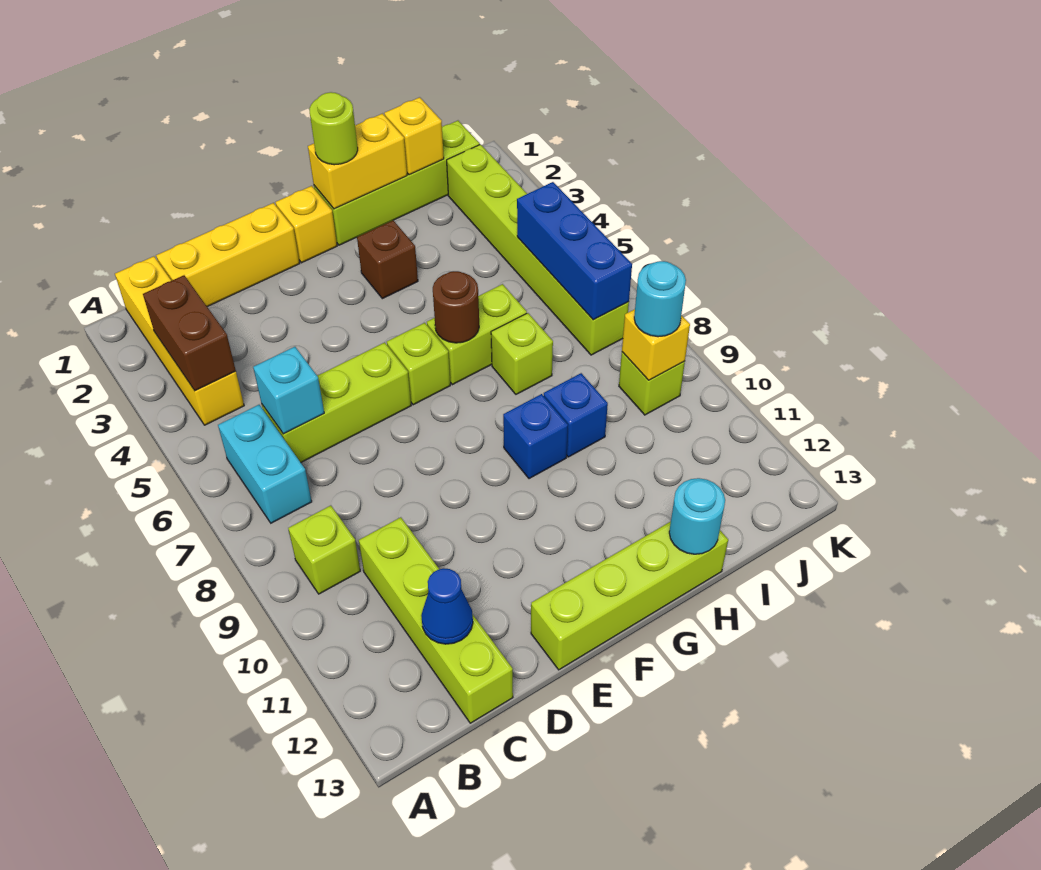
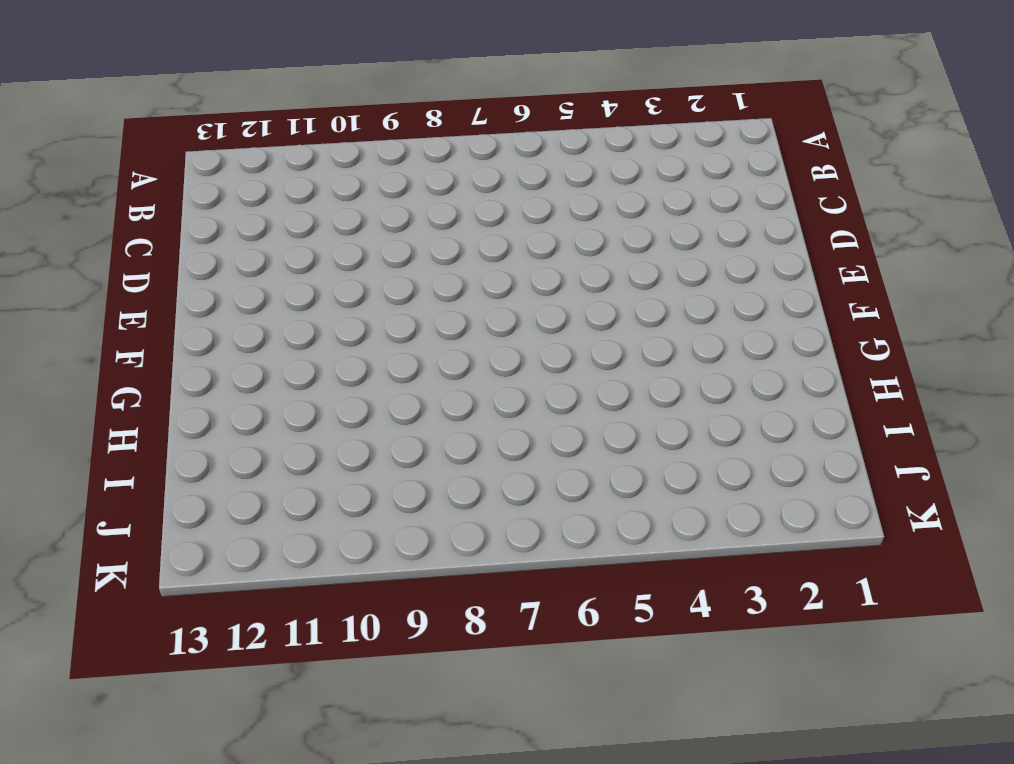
none -> yellow brick B1:B4 level 1
none -> cyan brick B6:B7 level 1
none -> lime brick B9 level 1

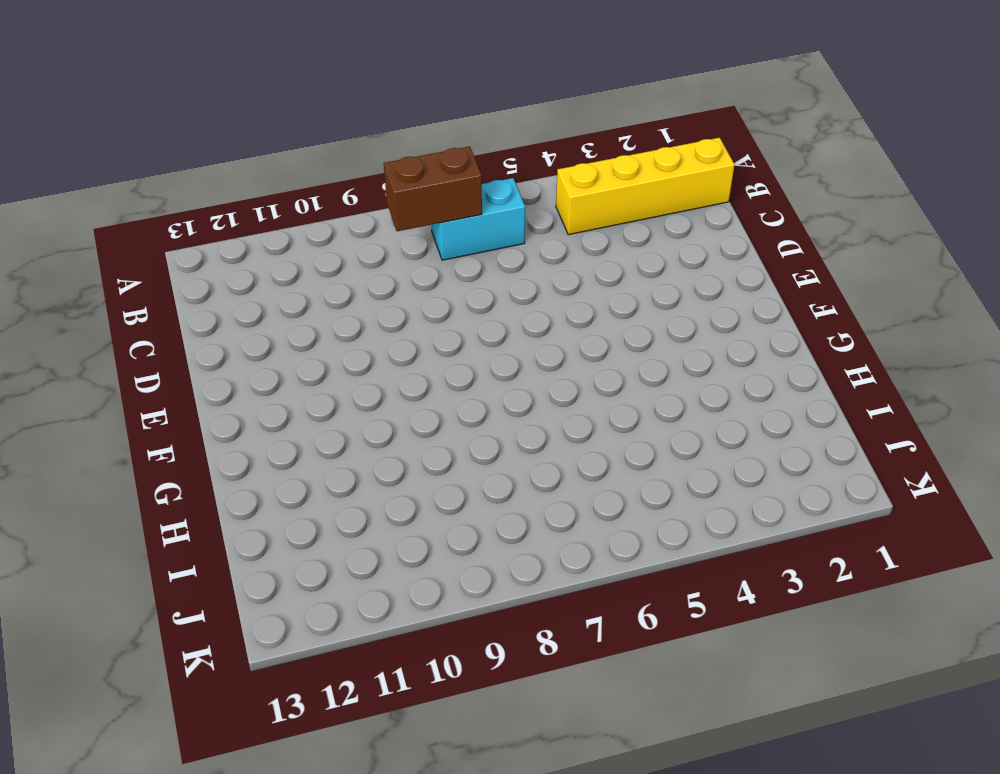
brown brick B7:B8 level 2 -> brown brick B3:B4 level 2
none -> lime brick B9 level 1
none -> yellow brick C1:E1 level 1
none -> lime brick C6:E6 level 1

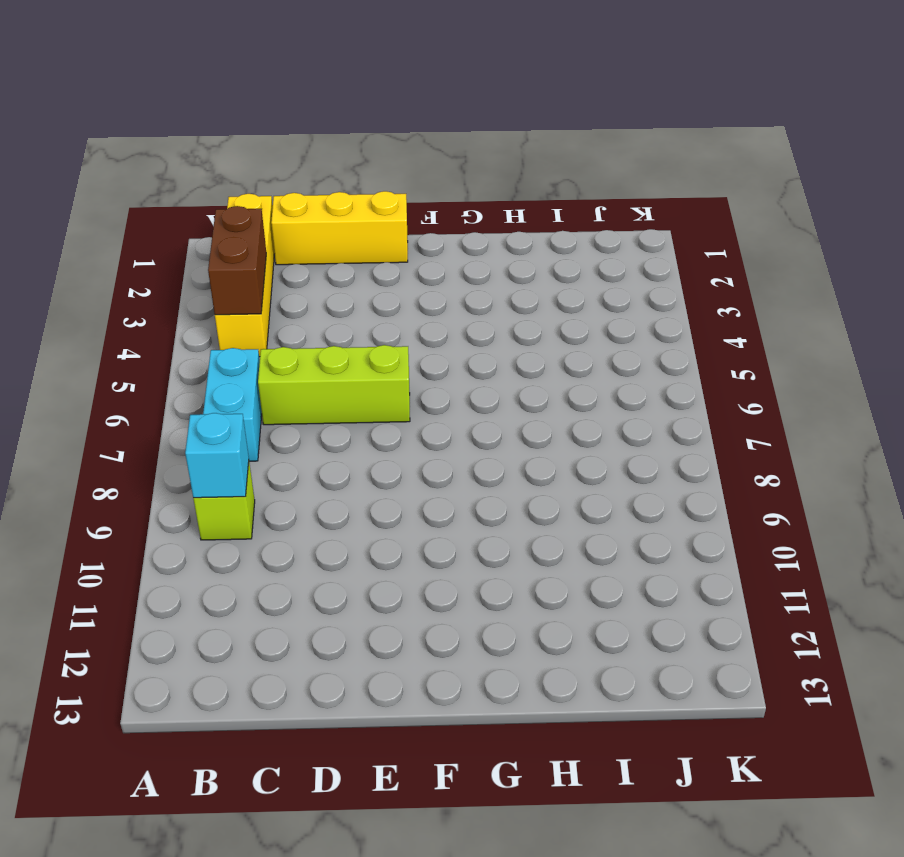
cyan brick B9 level 2 -> cyan brick C6 level 2
none -> lime brick C10:C13 level 1
none -> lime brick E13:H13 level 1
none -> yellow brick F1 level 1

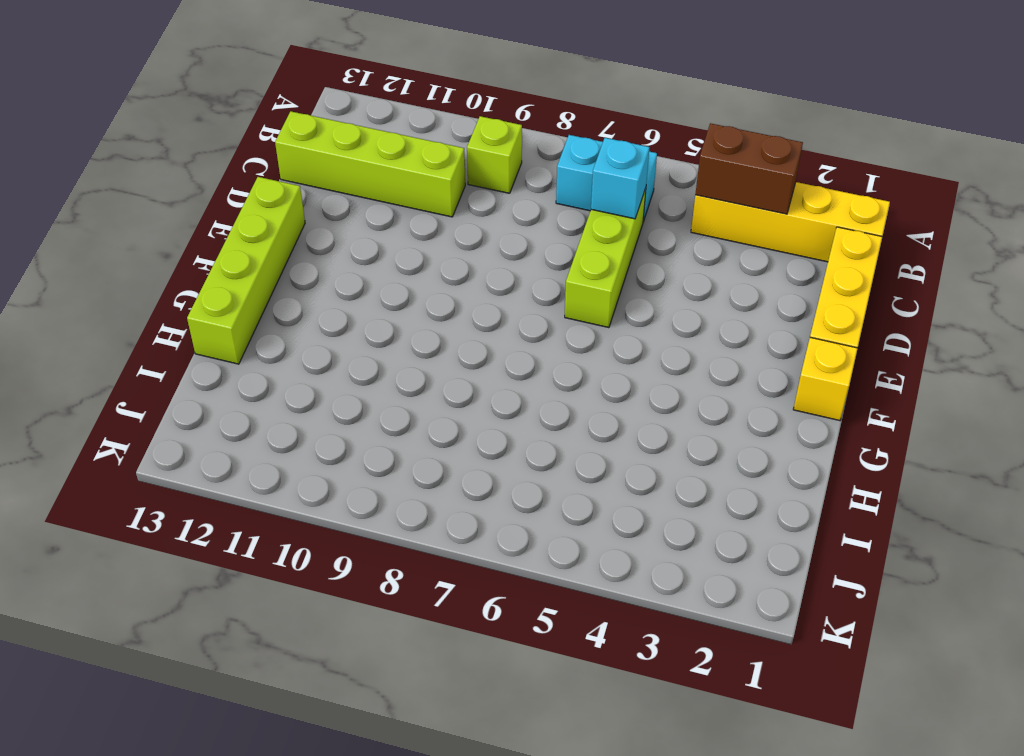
none -> lime brick F6 level 1
none -> lime brick G1:J1 level 1
none -> brown brick G3 level 1

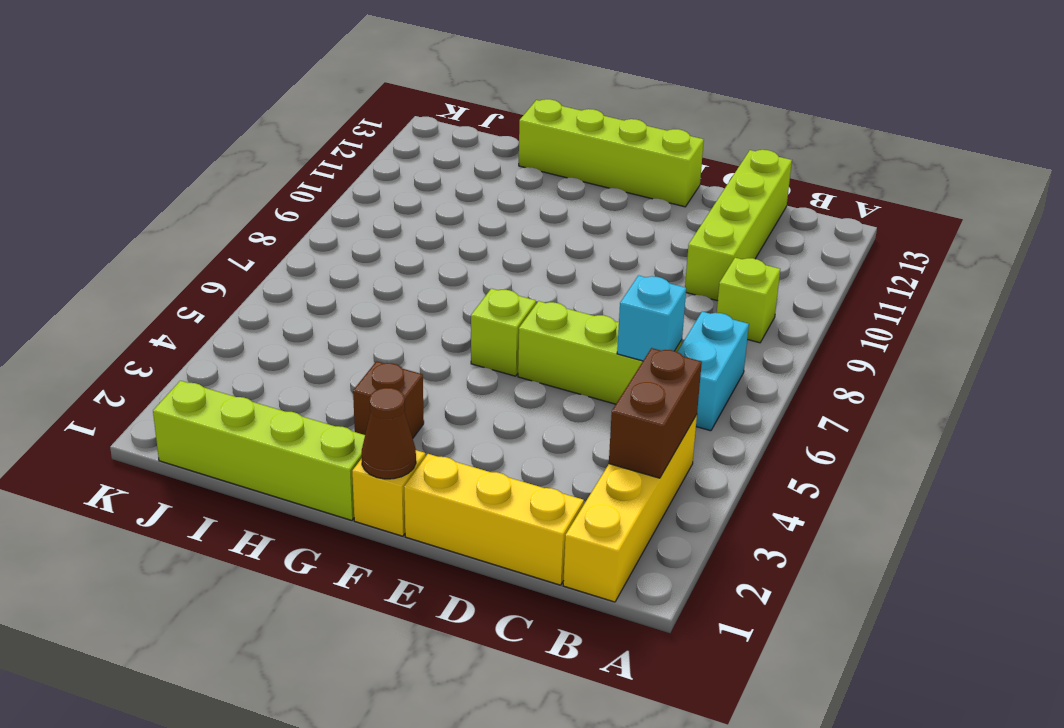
brown cone F1 level 2 -> none
none -> lime brick G6:H6 level 1
none -> blue brick G9 level 1
none -> lime brick H7 level 1

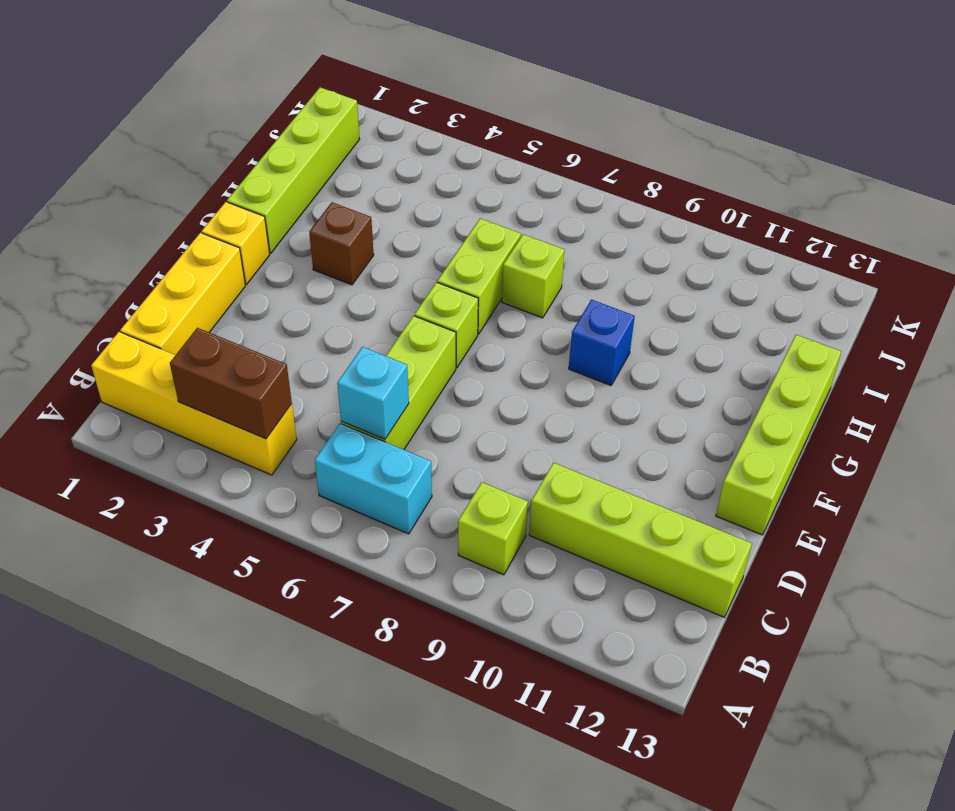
none -> blue brick H9 level 1
none -> lime brick J2:J7 level 1
none -> lime brick J9 level 1

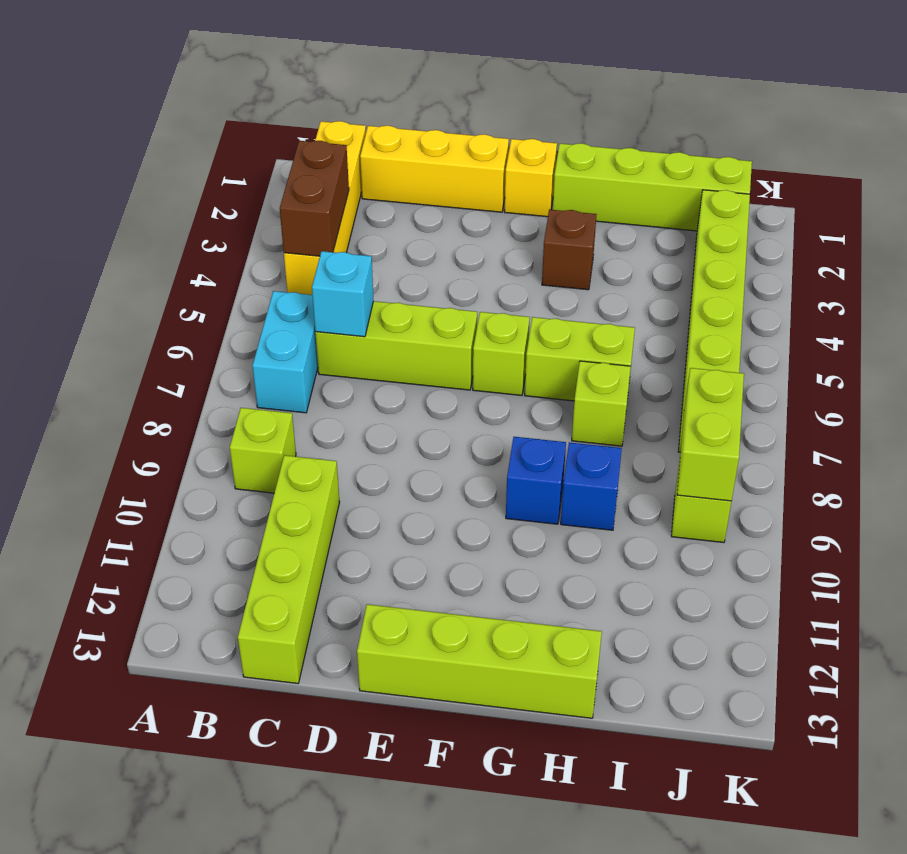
lime brick J8:J9 level 2 -> yellow brick J9 level 2
none -> blue cone C12 level 2
none -> yellow brick G1:H1 level 2
none -> brown round brick G6 level 2

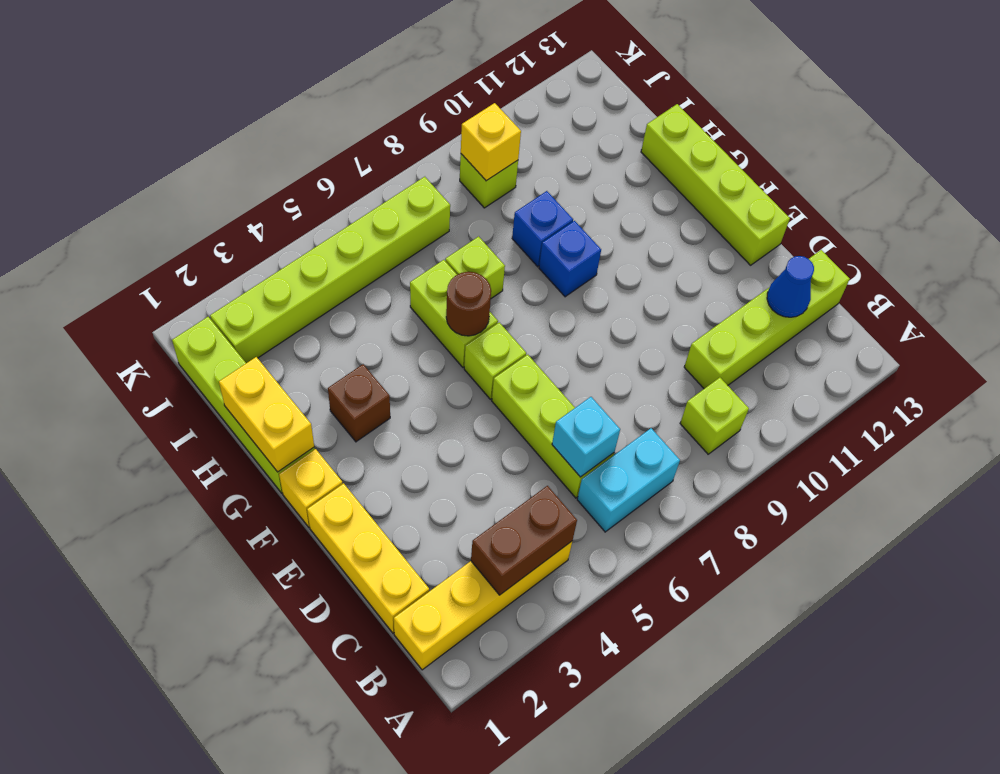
none -> cyan round brick H13 level 2
none -> yellow brick I1 level 2
none -> blue brick J5:J7 level 2

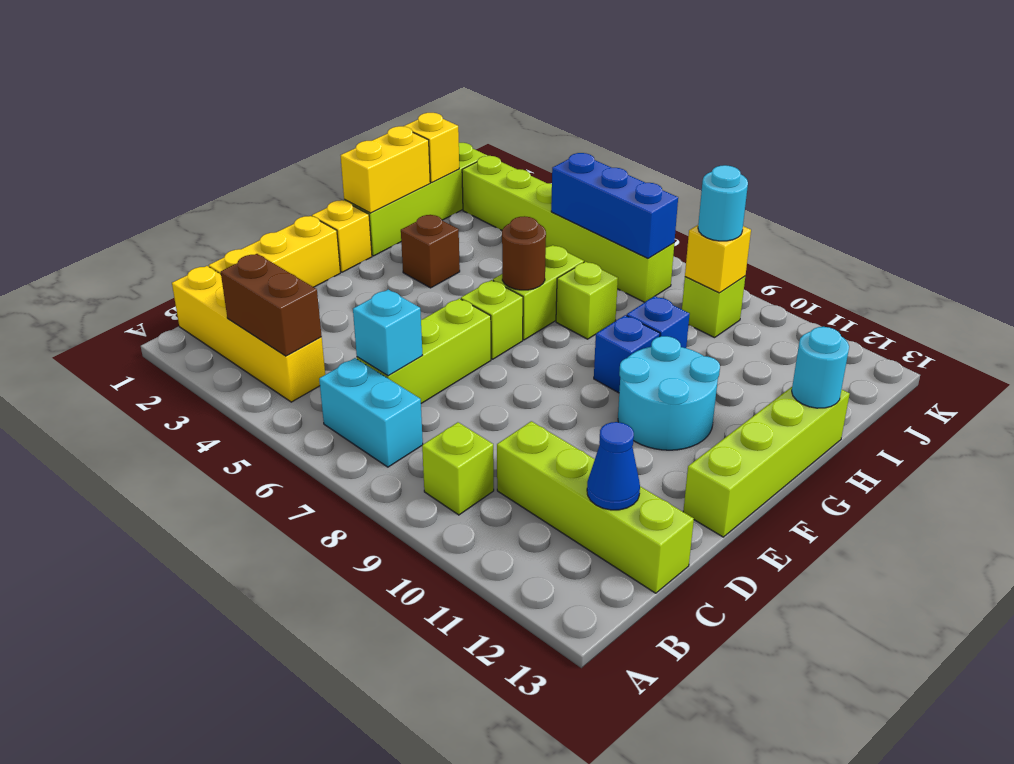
cyan round brick F10:G11 level 1 -> none
none -> lime round brick G1 level 3

